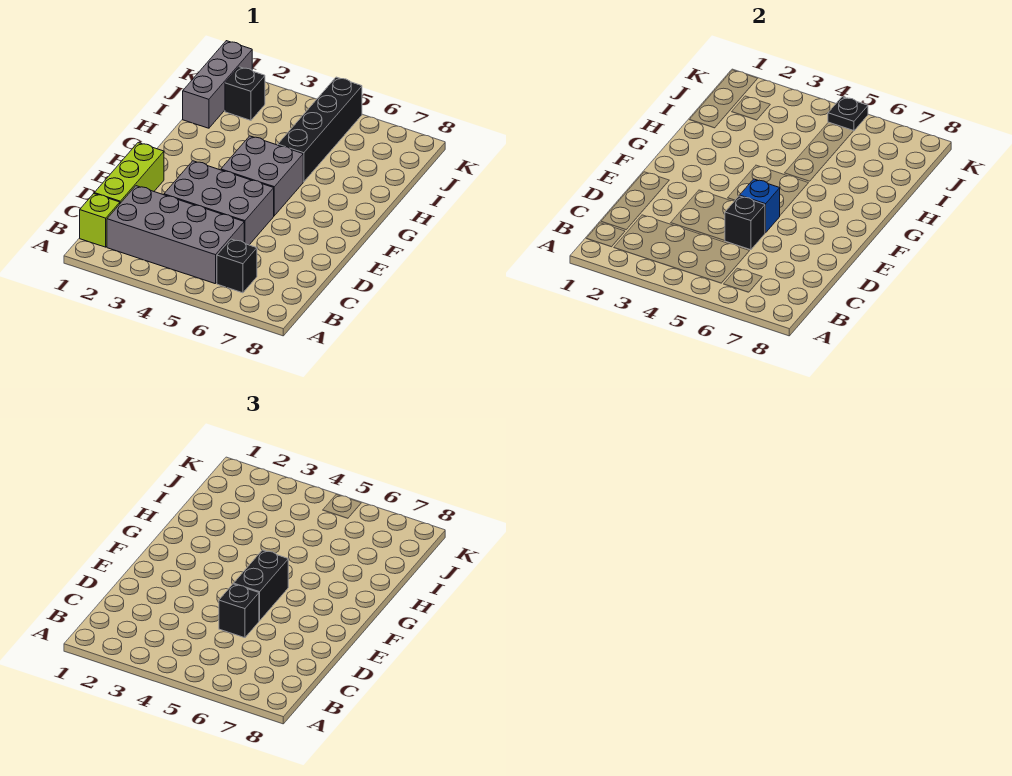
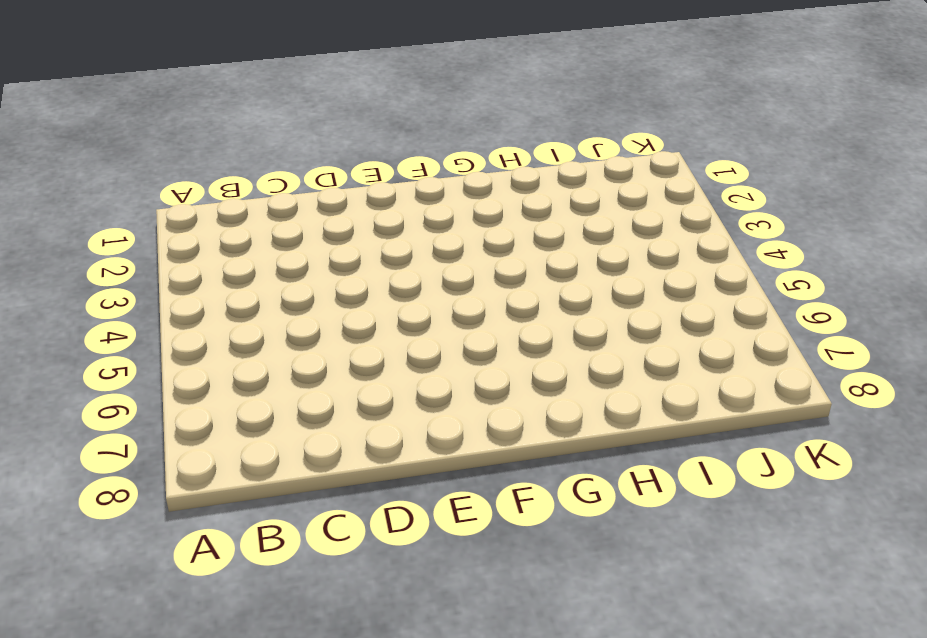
none -> lime brick B1 level 1
none -> grey brick B2:C5 level 1
none -> black brick B6 level 1

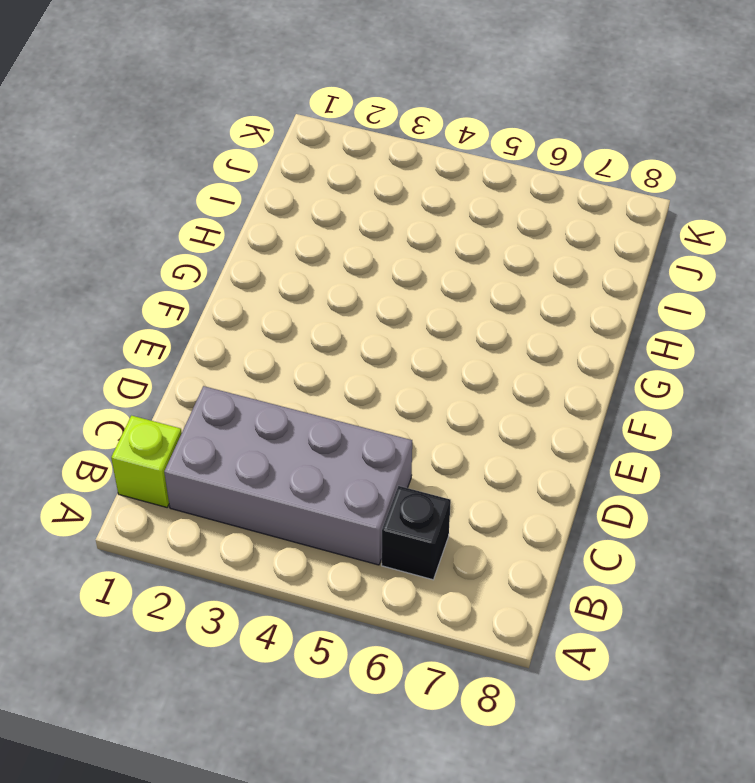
none -> lime brick C1:E1 level 1
none -> grey brick D3:E5 level 1
none -> grey brick F4:G5 level 1

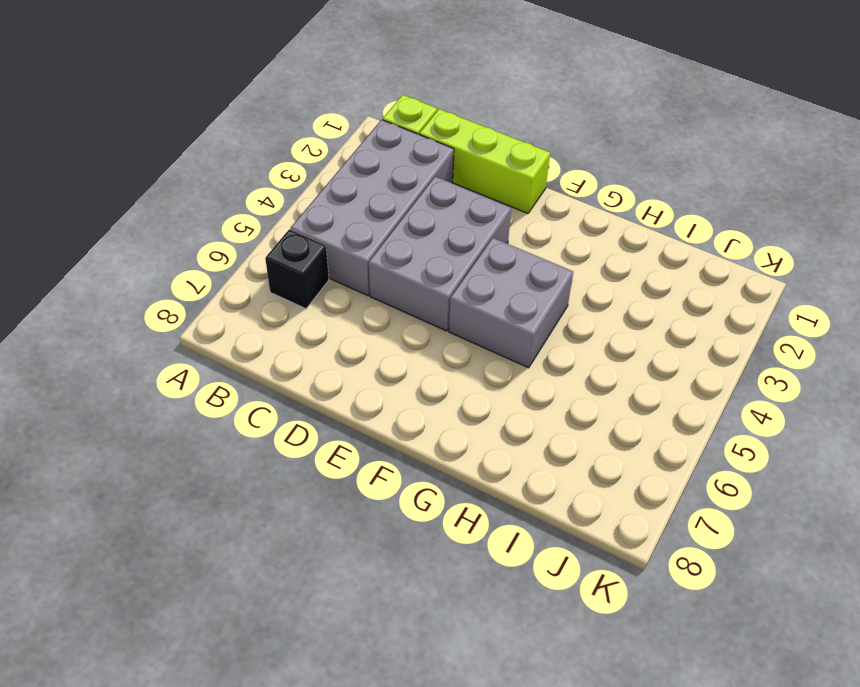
none -> black brick H5:K5 level 1
none -> grey brick I1:K1 level 1
none -> black brick J2 level 1

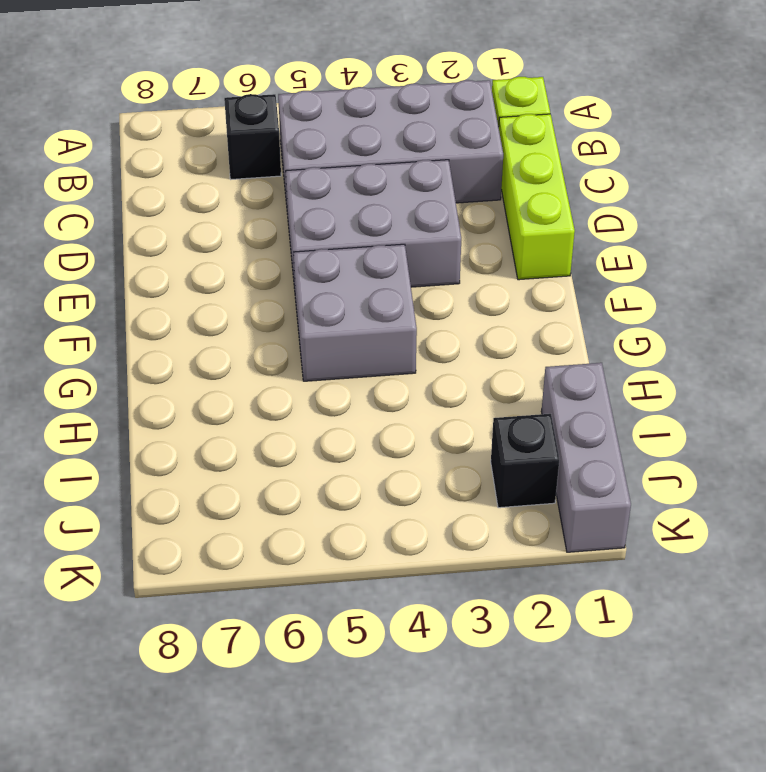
none -> black brick H5:K5 level 1
none -> black brick D5 level 2
none -> blue brick E5 level 2

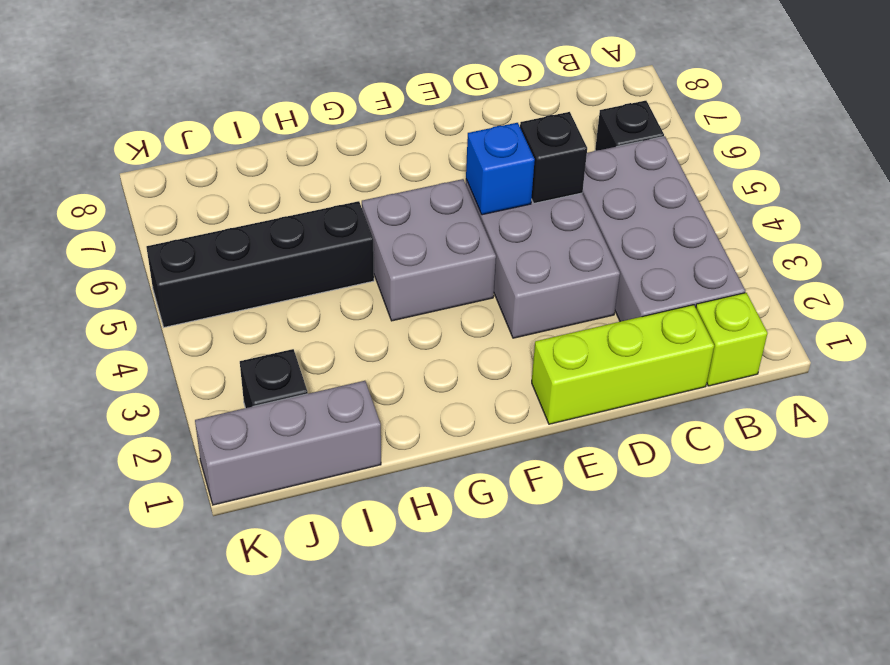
none -> black plate K5 level 2
none -> black brick D5 level 3
none -> black brick E5:F5 level 3

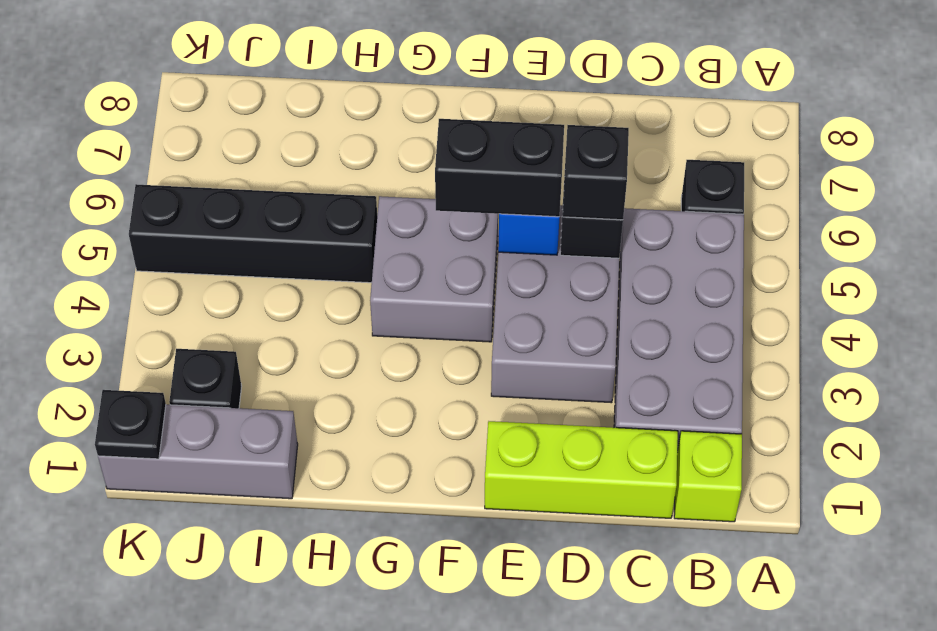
black plate K1 level 2 -> black plate K5 level 2

